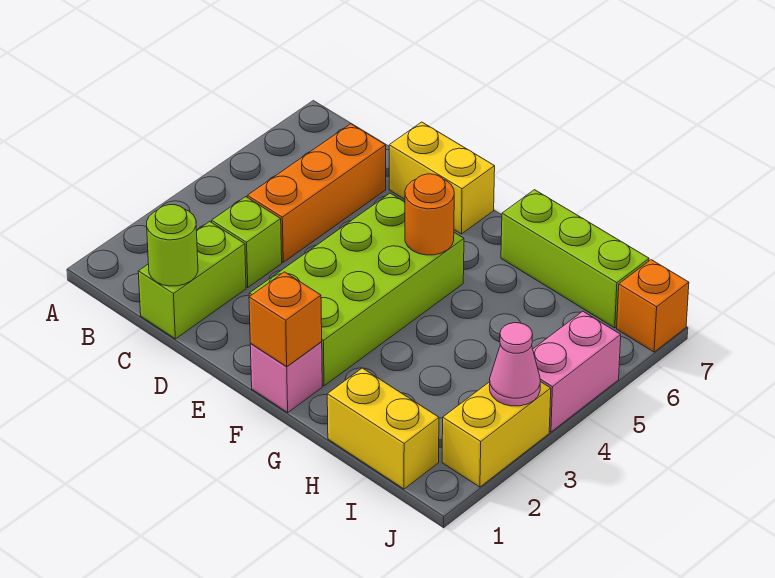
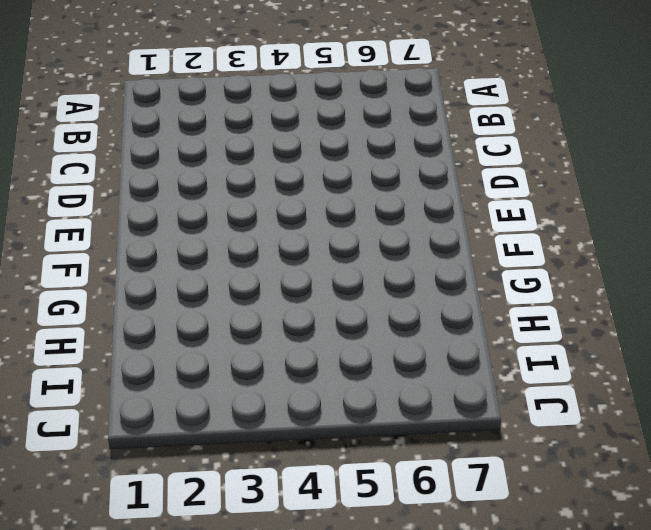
none -> lime brick C1:C2 level 1
none -> lime brick C3 level 1
none -> orange brick C4:C6 level 1

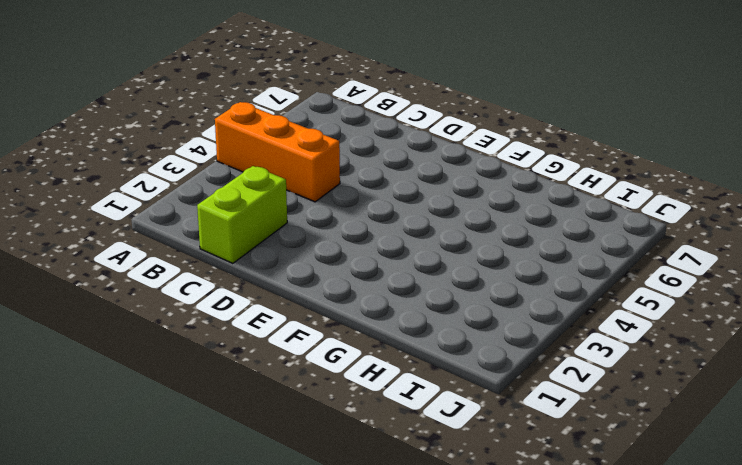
orange brick A4:C4 level 1 -> orange brick C4:C6 level 1
none -> lime brick C3 level 1
none -> yellow brick D7:E7 level 1
none -> lime brick E2:F5 level 1

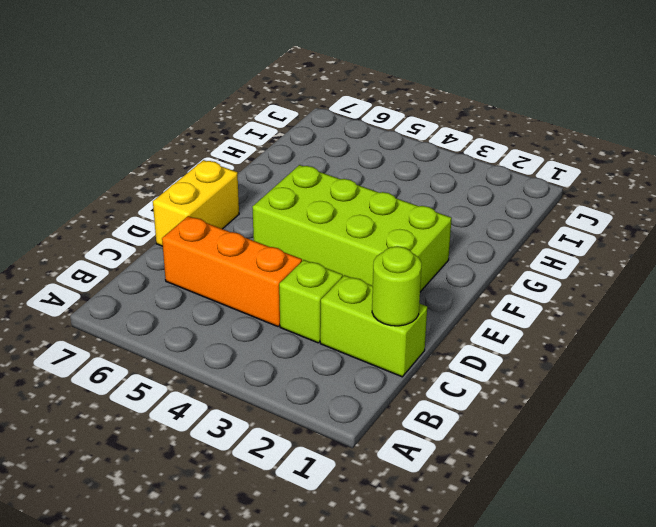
none -> pink brick F1 level 1
none -> lime brick G7:I7 level 1
none -> yellow brick H1:I1 level 1

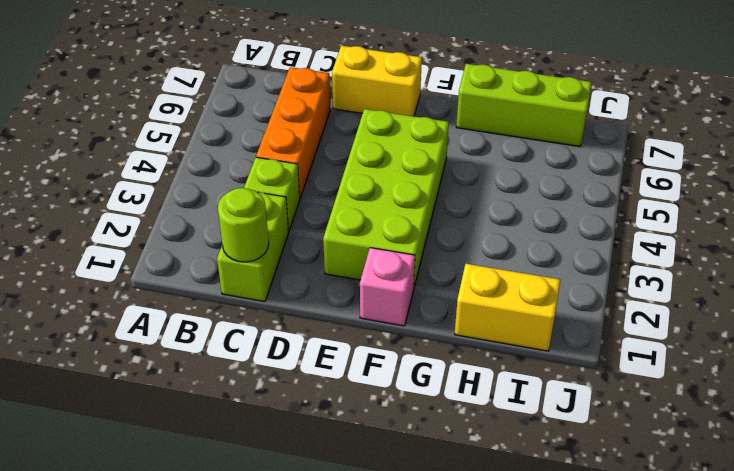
none -> yellow brick J2:J3 level 1
none -> pink brick J4:J5 level 1
none -> orange brick J7 level 1

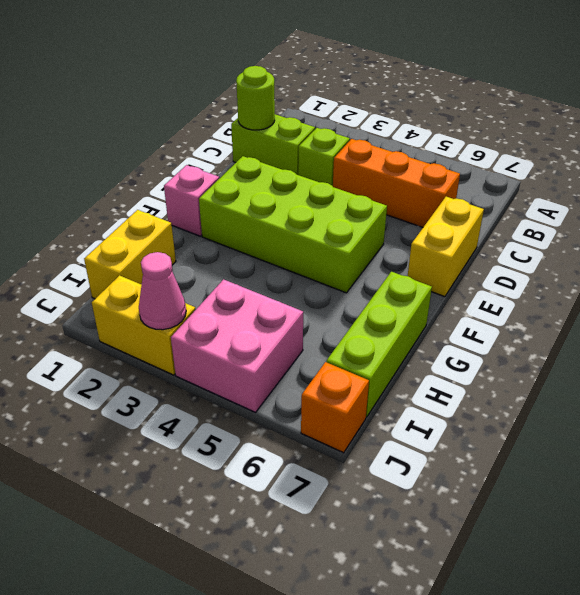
pink brick I4:J5 level 1 -> pink brick J4:J5 level 1
none -> orange brick F1 level 2
none -> orange round brick F5 level 2

